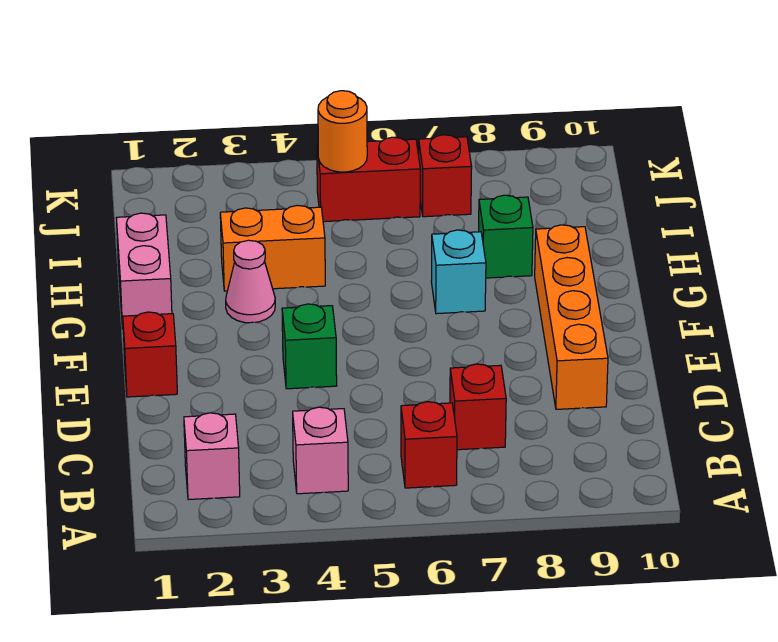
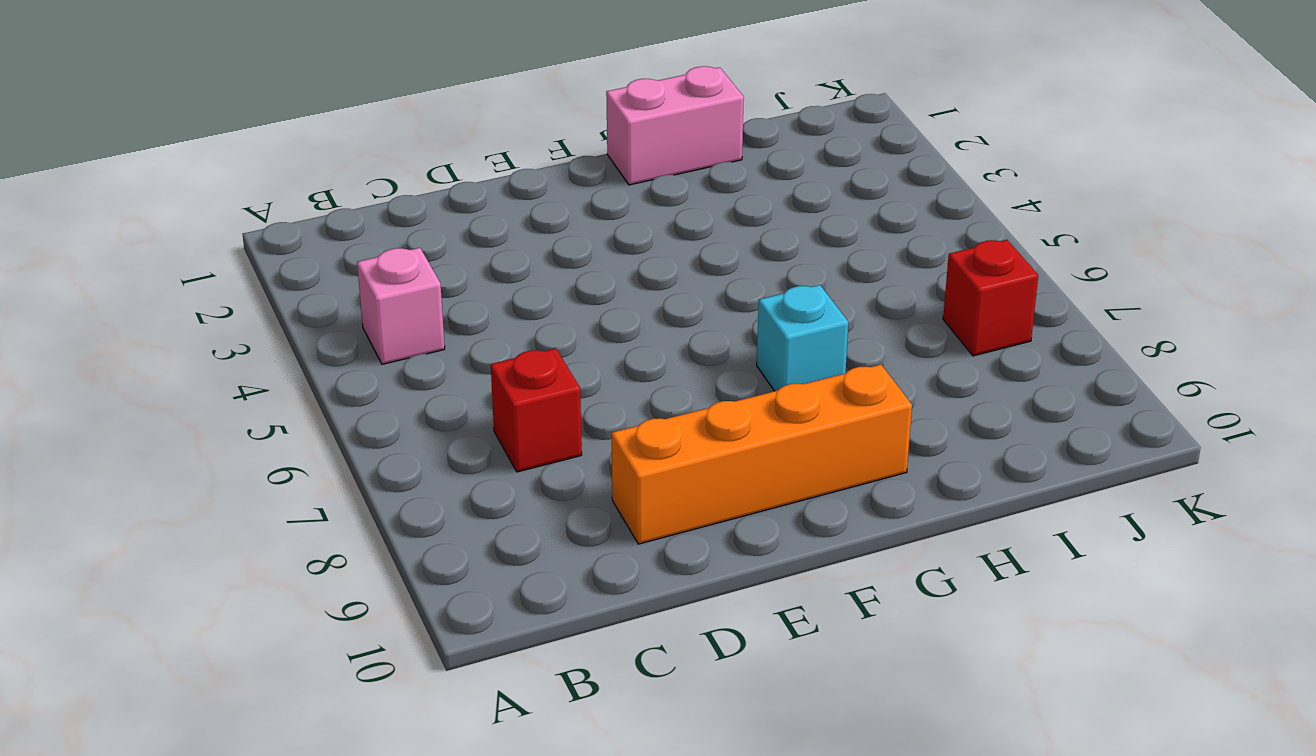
none -> pink brick B2 level 1
none -> red brick B6 level 1
none -> red brick E1 level 1

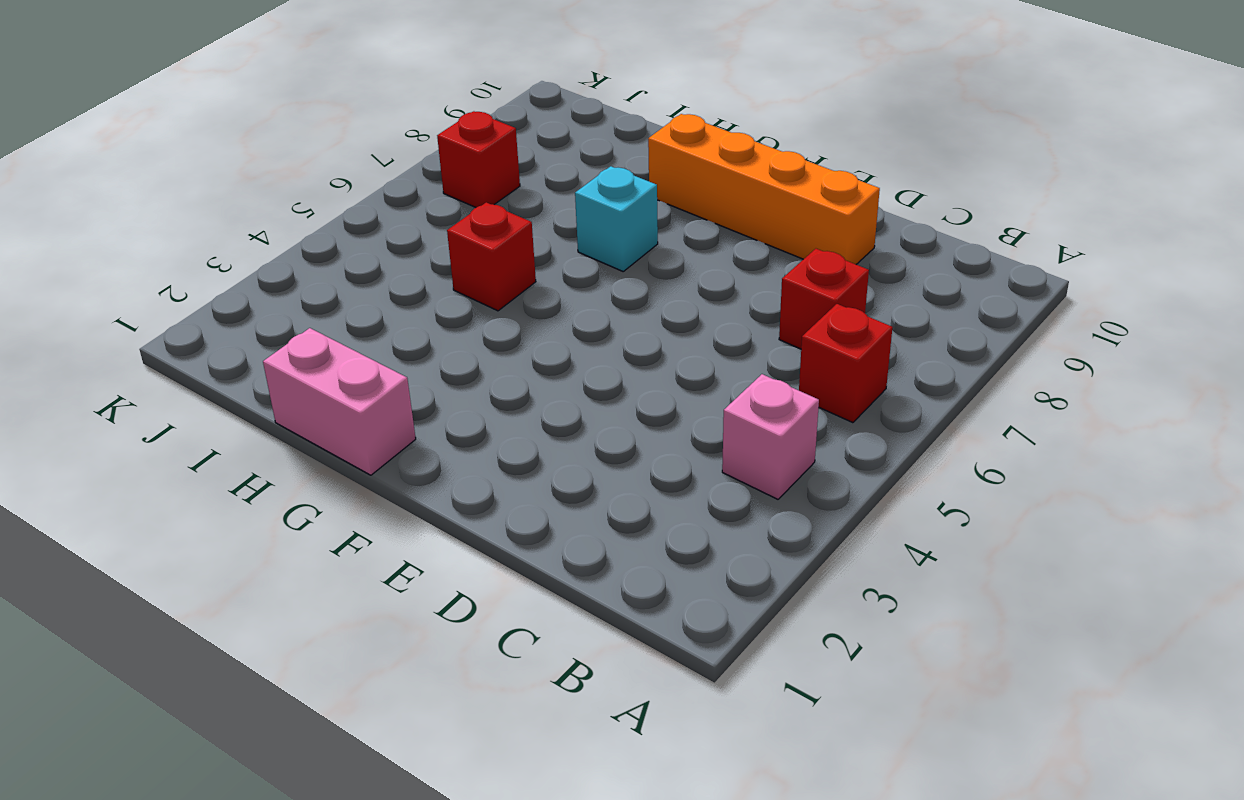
red brick H5 level 1 -> red brick E1 level 1
none -> pink brick B2 level 1
none -> green brick E4 level 1
none -> pink cone G3 level 1

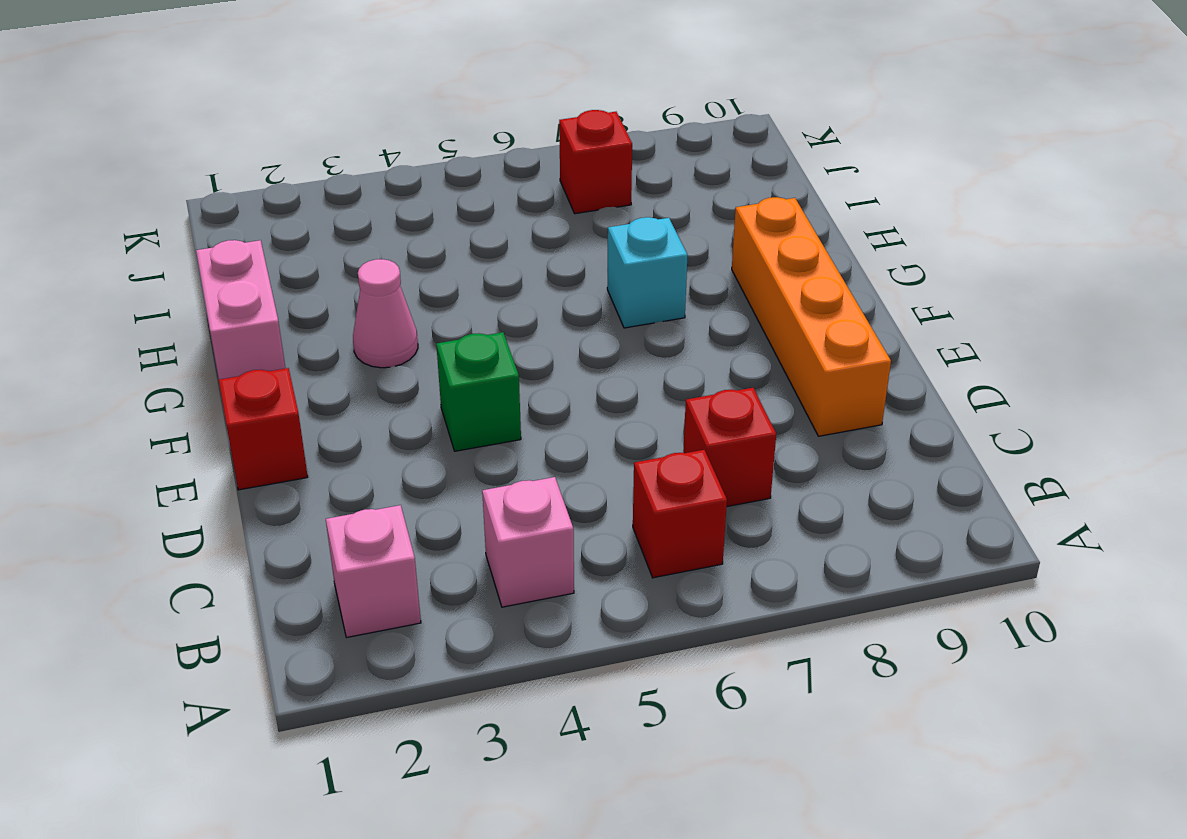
none -> orange brick H3:H4 level 1
none -> green brick H8 level 1
none -> red brick J5:J6 level 1

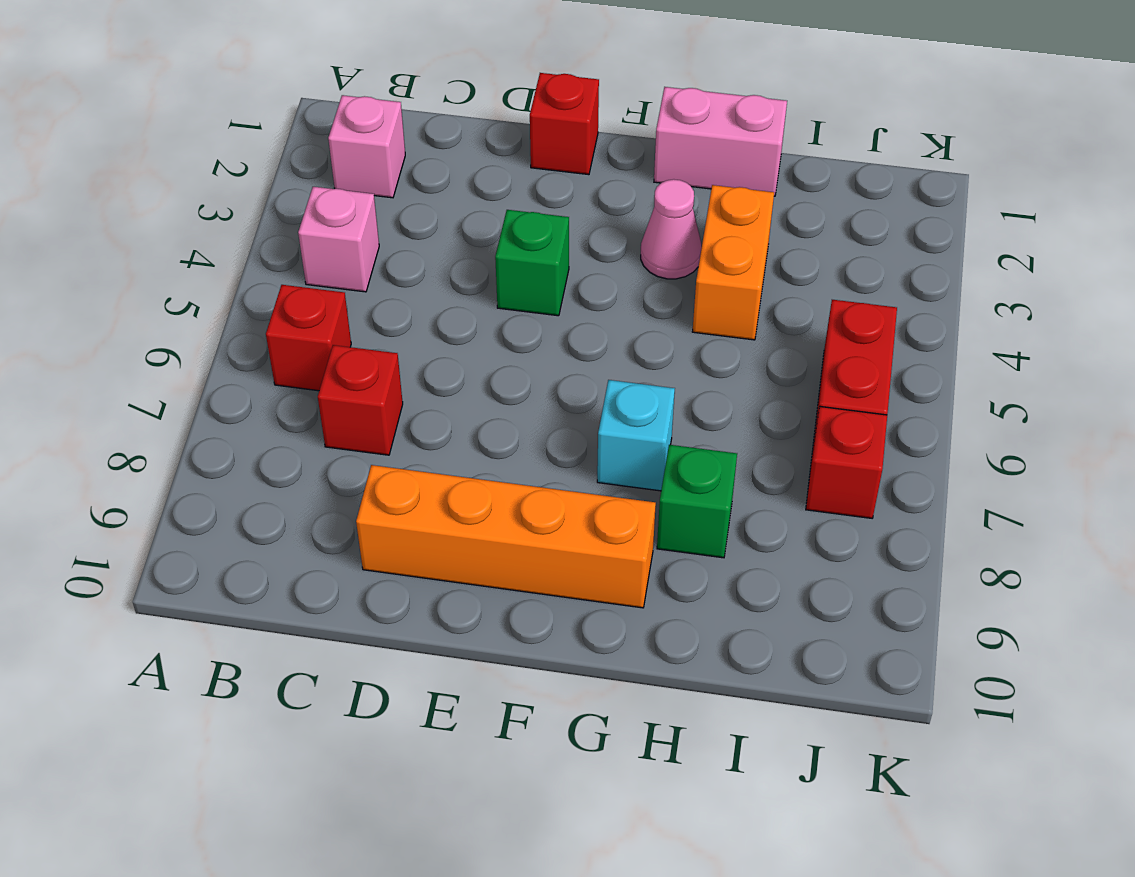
none -> orange round brick J5 level 2

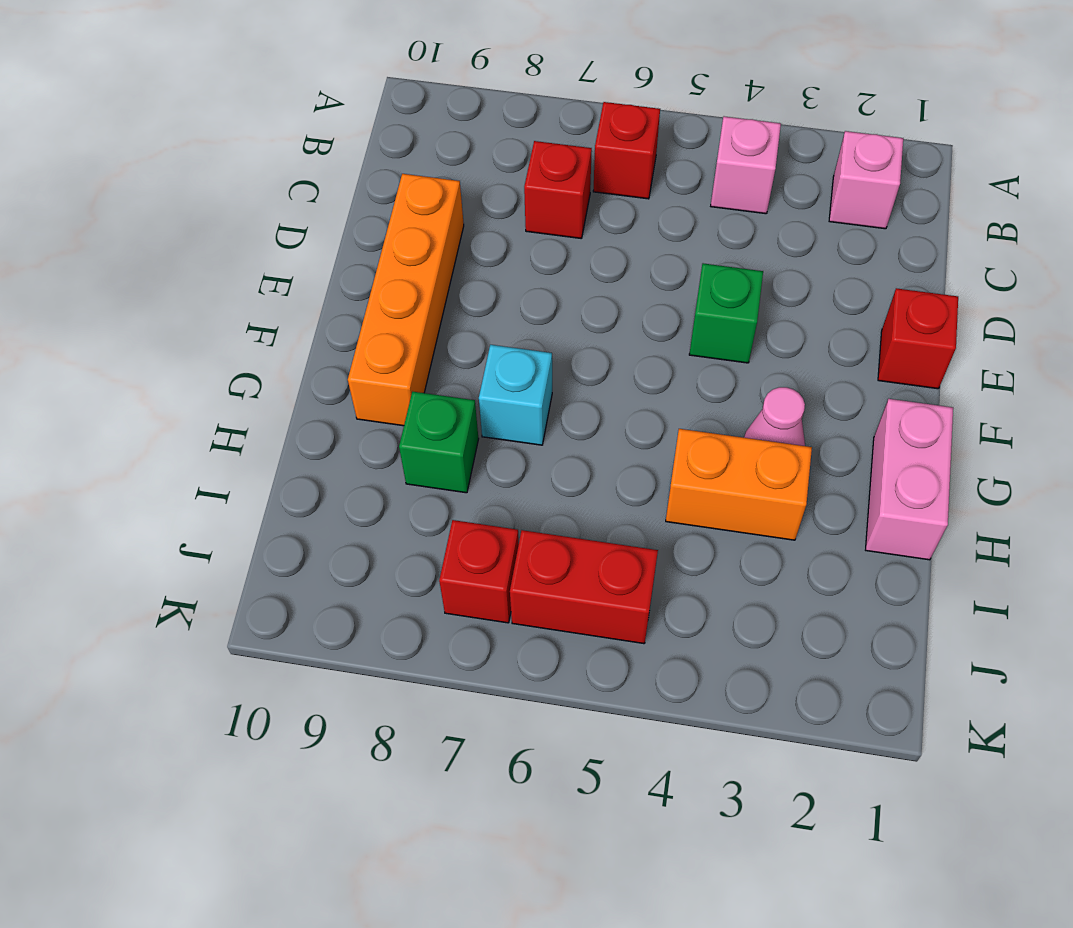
none -> orange round brick J5 level 2

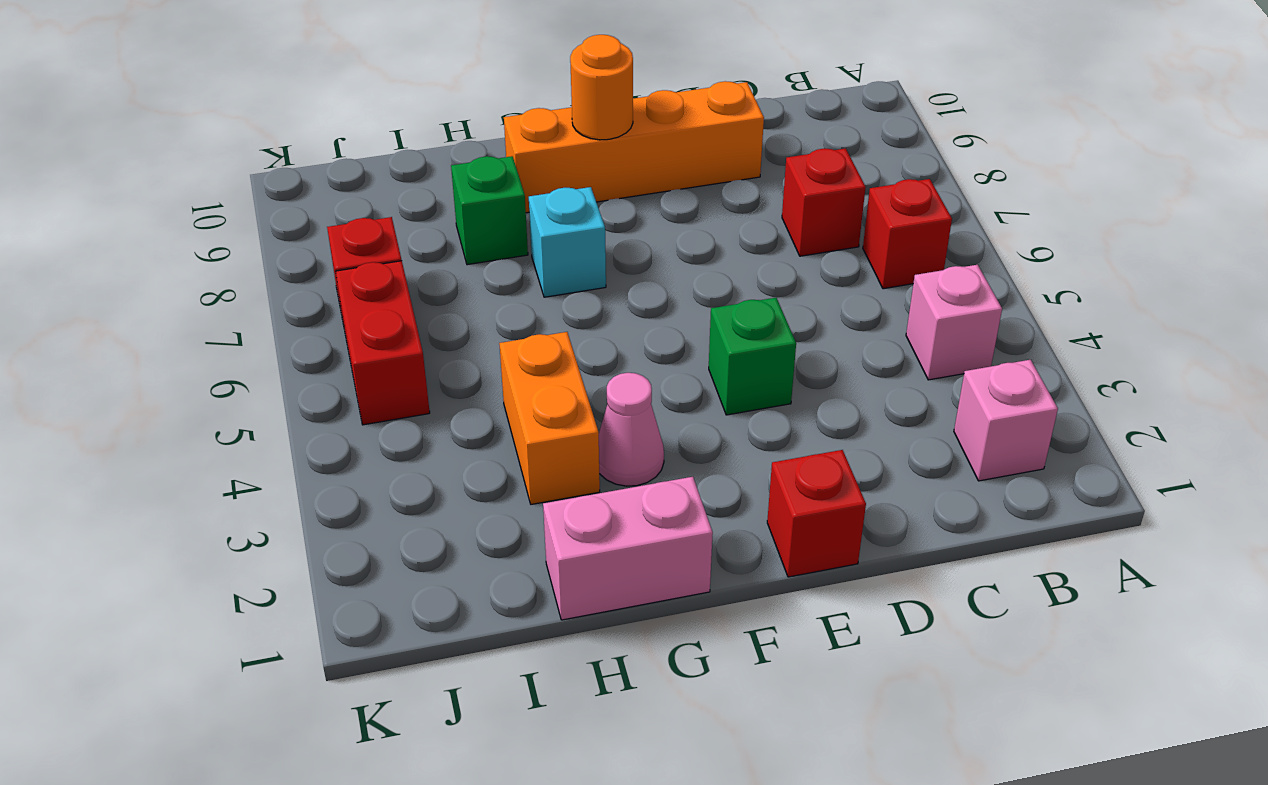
orange round brick F9 level 2 -> orange round brick J5 level 2

